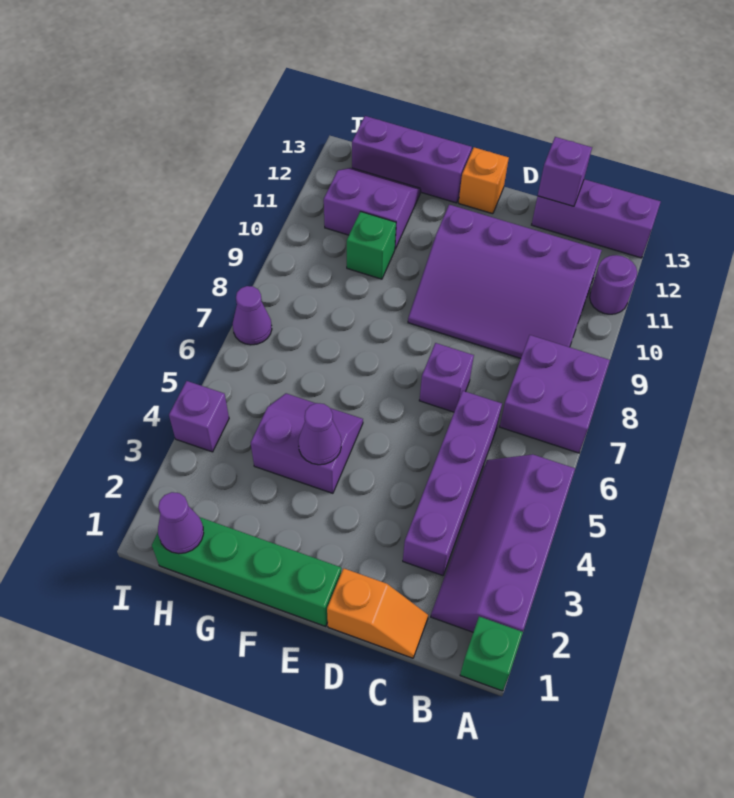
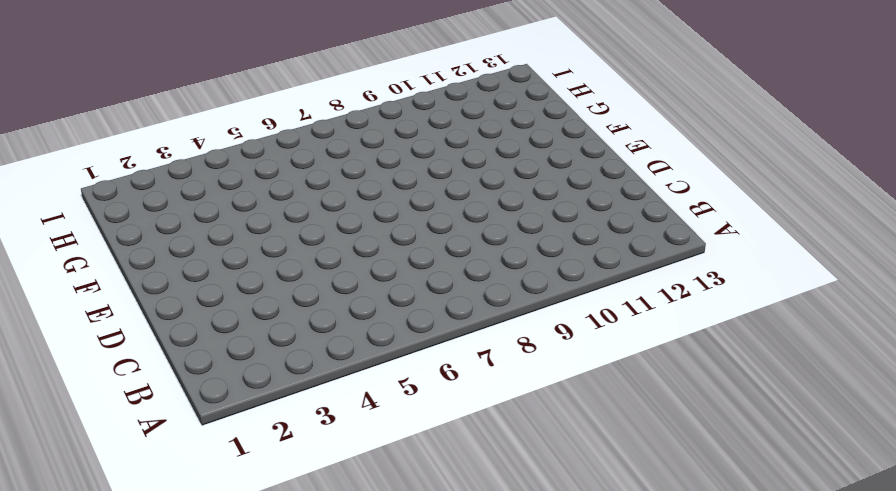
none -> green brick A1 level 1
none -> purple slope A2:B5 level 1 top A
none -> purple brick A7:B8 level 1

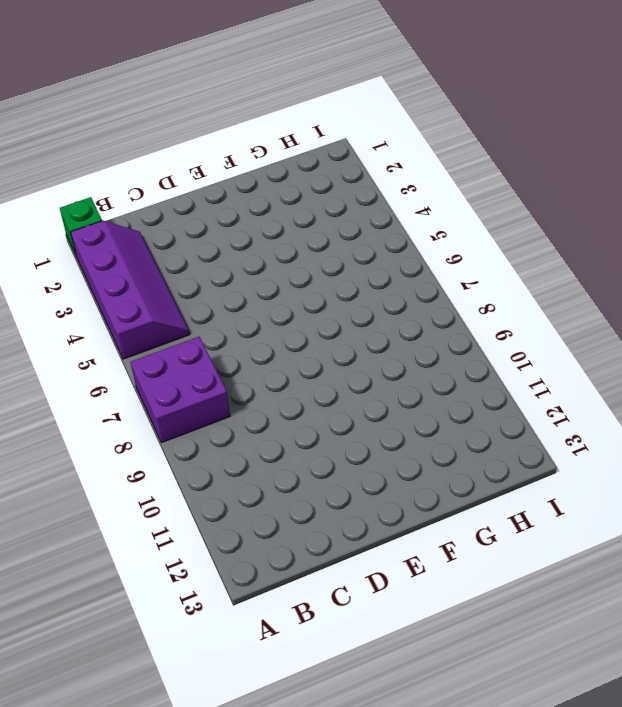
none -> purple round brick A11 level 1
none -> purple brick A13:C13 level 1
none -> purple slope B9:E11 level 1 top 11

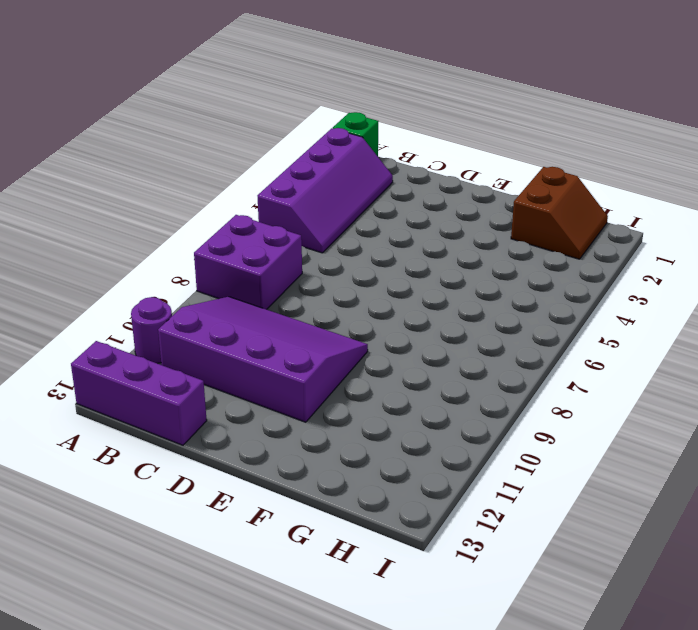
brown slope G1:H2 level 1 top G -> green brick E1:H1 level 1
none -> orange slope C1:D1 level 1 top D
none -> purple brick C3:C6 level 1
none -> purple brick D7 level 1

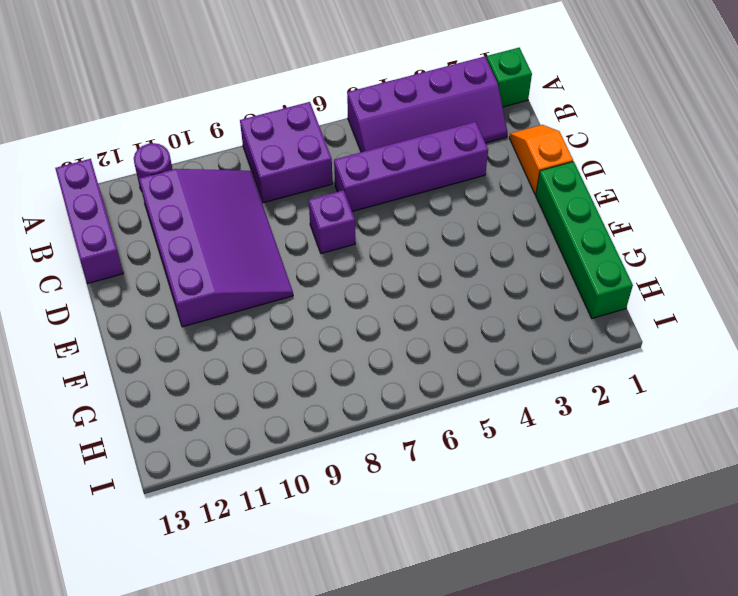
none -> orange brick E13 level 1
none -> purple slope F4:G5 level 1 top 4
none -> purple brick F13:H13 level 1

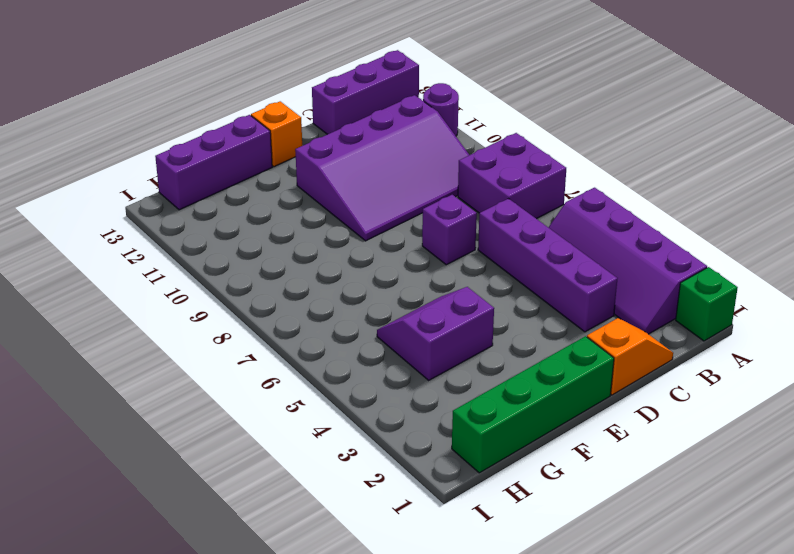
none -> green brick G10 level 1
none -> purple slope G11:H12 level 1 top 11
none -> purple brick I4 level 1

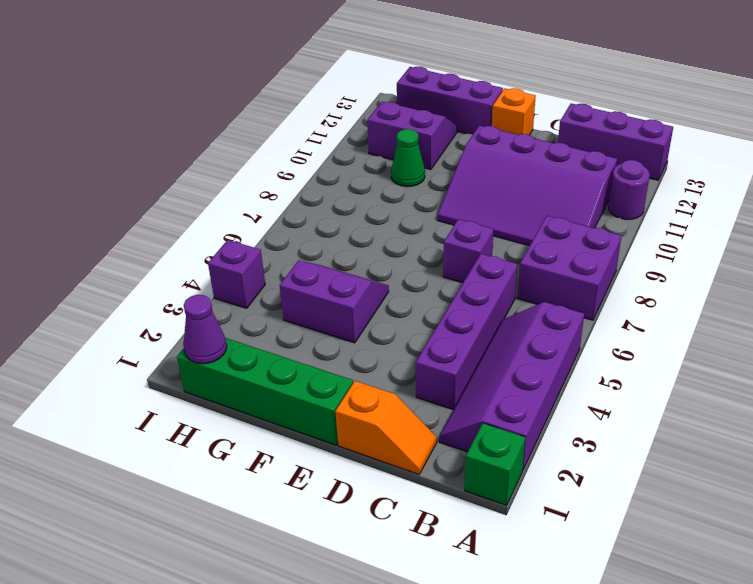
green cone G10 level 1 -> green brick G10 level 1
none -> purple cone I7 level 1
none -> purple brick C13 level 2
none -> purple cone F4 level 2

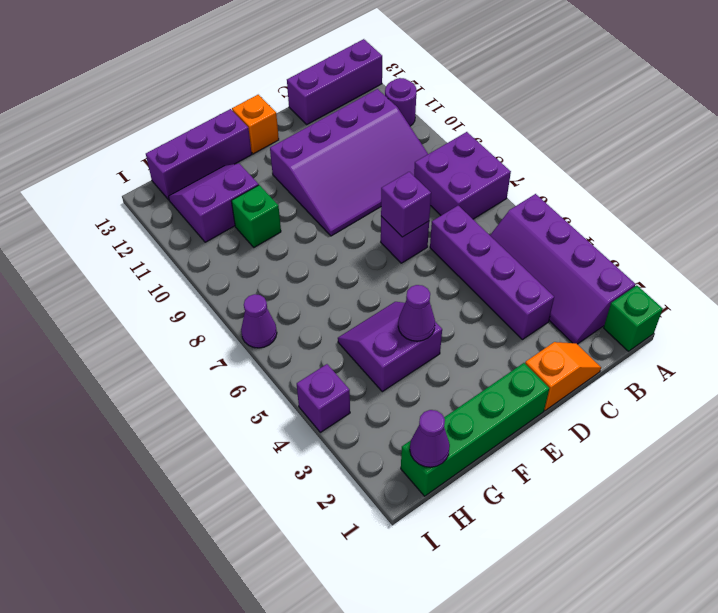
purple brick D7 level 2 -> purple brick C13 level 2

